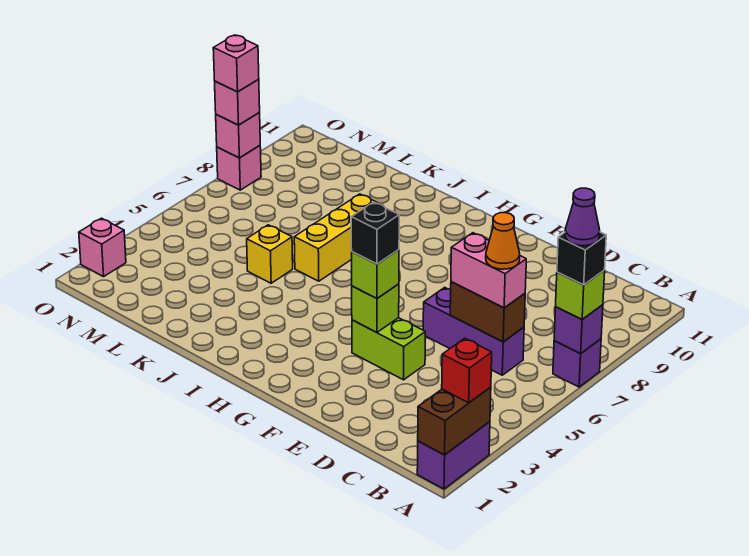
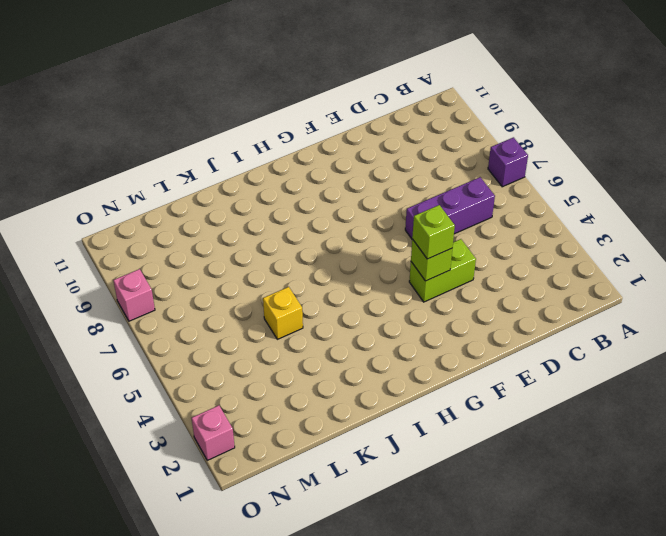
none -> purple brick A1:A2 level 1
none -> yellow brick J6:J8 level 1
none -> brown brick A1:A2 level 2

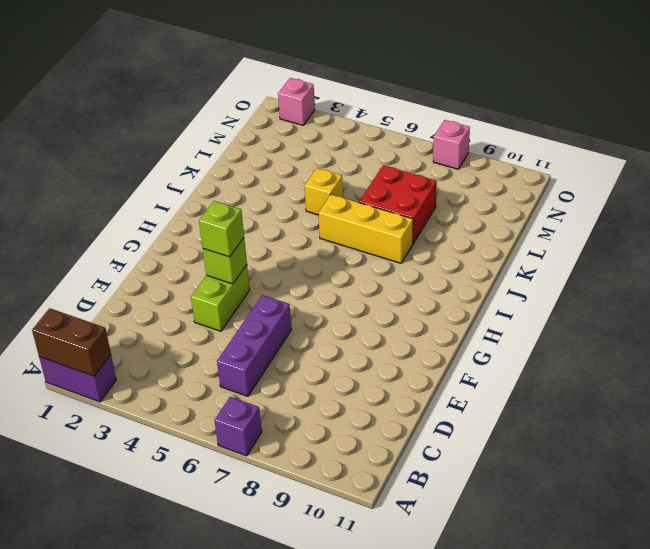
red brick K7:L8 level 1 -> none
none -> purple brick A7 level 2
none -> brown brick C6:D6 level 2
none -> pink brick O8 level 2

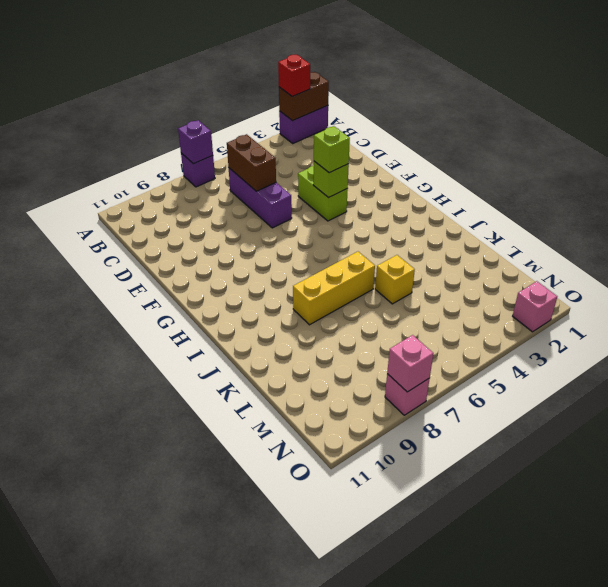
none -> lime brick A7 level 3
none -> pink brick C6:D6 level 3
none -> pink brick O8 level 3

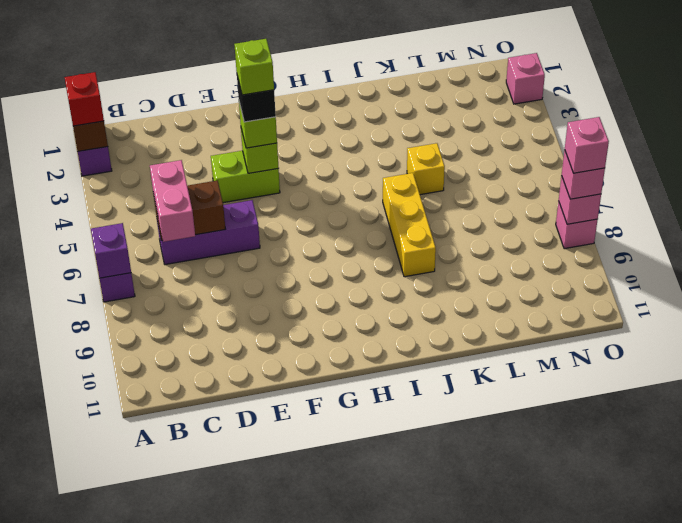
pink brick C6:C7 level 3 -> pink brick C6:D6 level 3
lime brick F4 level 5 -> lime brick A7 level 3
none -> black brick A7 level 4
none -> orange cone C6 level 4
none -> purple cone A7 level 5

